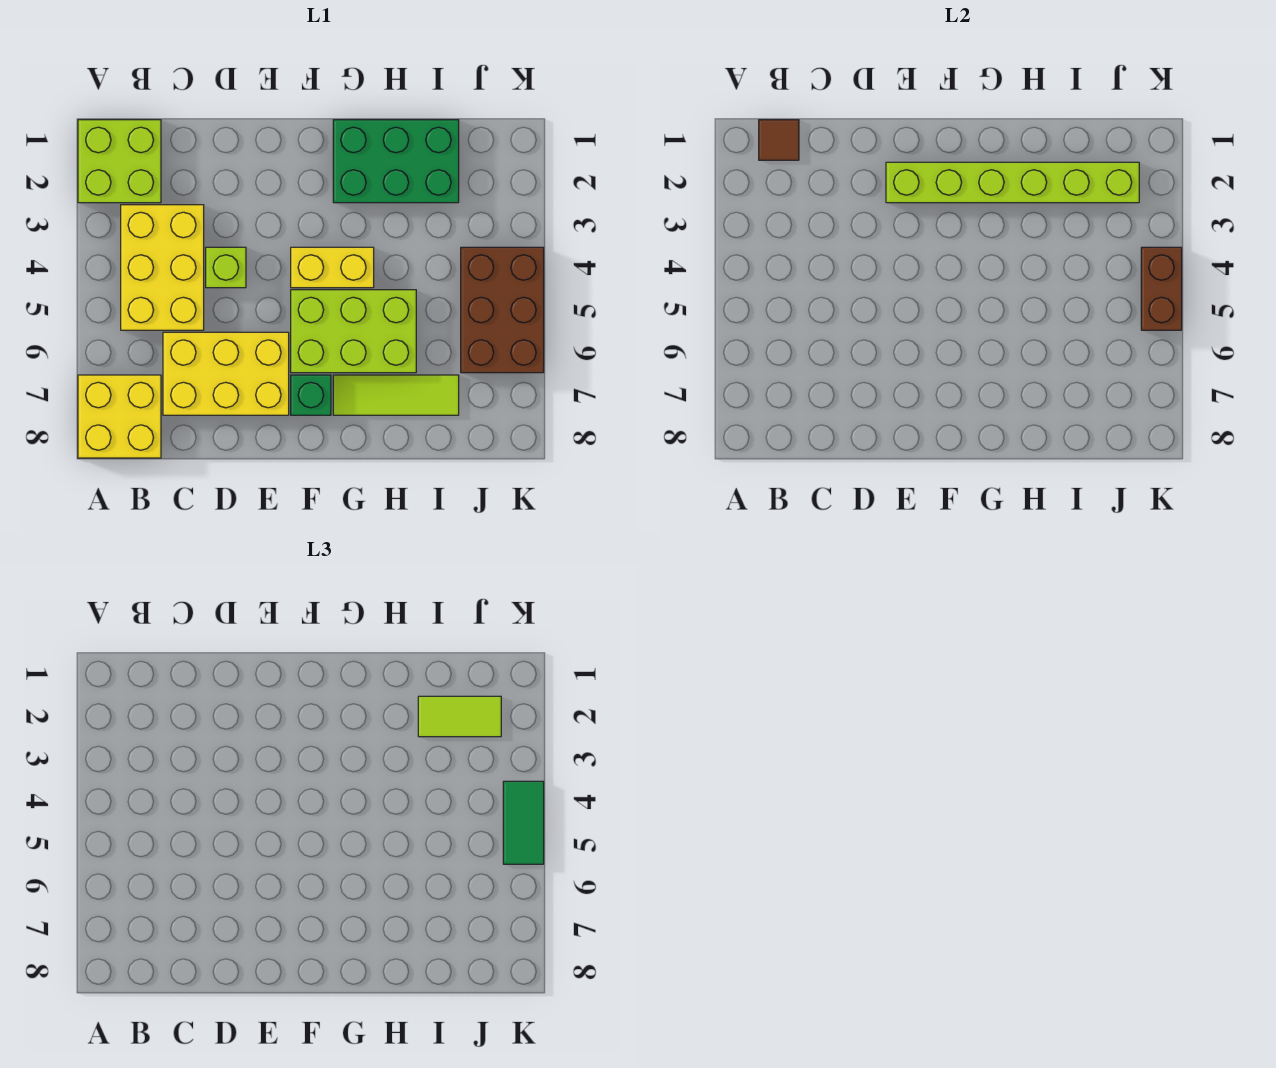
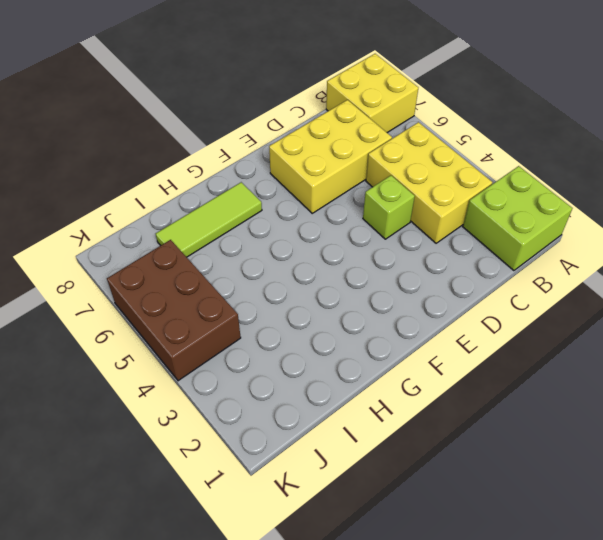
none -> yellow brick F4:G4 level 1
none -> lime brick F5:H6 level 1
none -> green brick F7 level 1

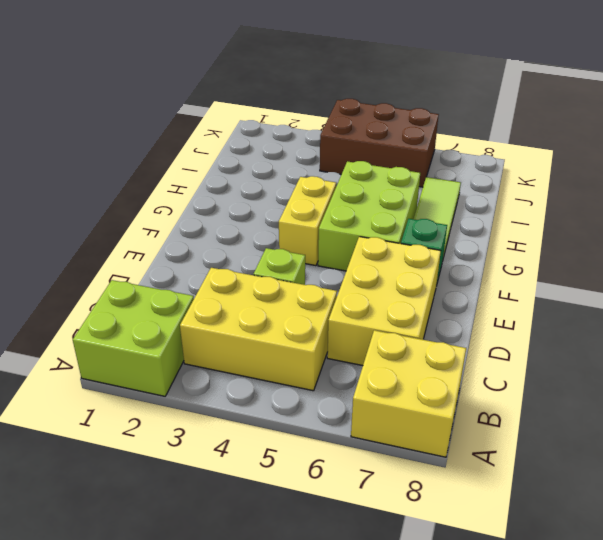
none -> green brick G1:I2 level 1
none -> brown tile B1 level 2
none -> lime brick E2:J2 level 2

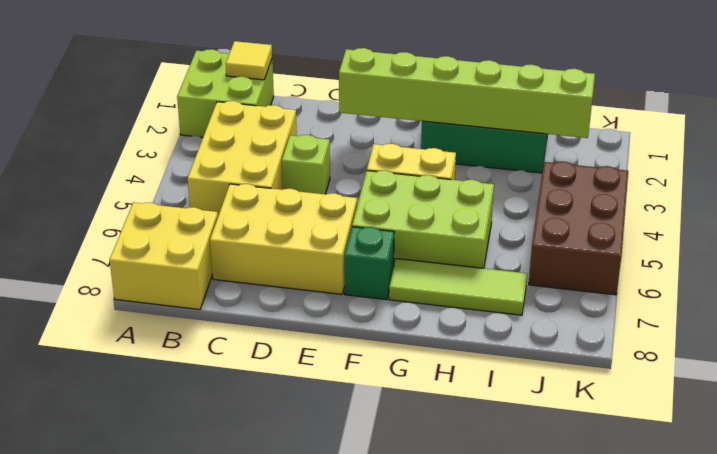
yellow tile B1 level 2 -> brown tile B1 level 2
none -> brown brick K4:K5 level 2
none -> lime tile I2:J2 level 3
none -> green tile K4:K5 level 3

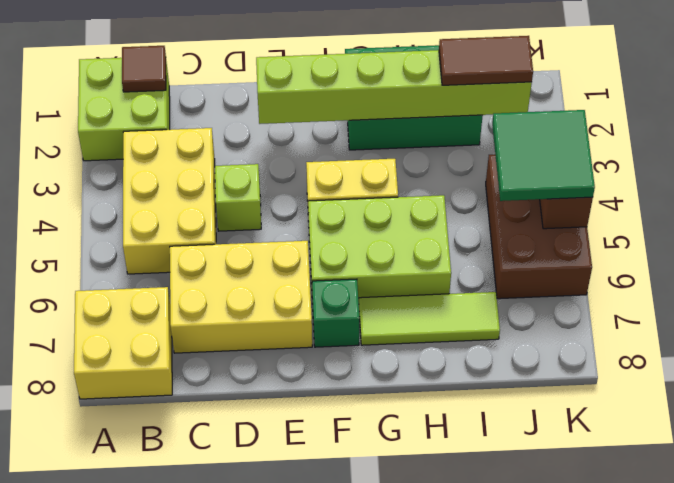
brown tile I2:J2 level 3 -> lime tile I2:J2 level 3
green tile J4:K5 level 3 -> green tile K4:K5 level 3

